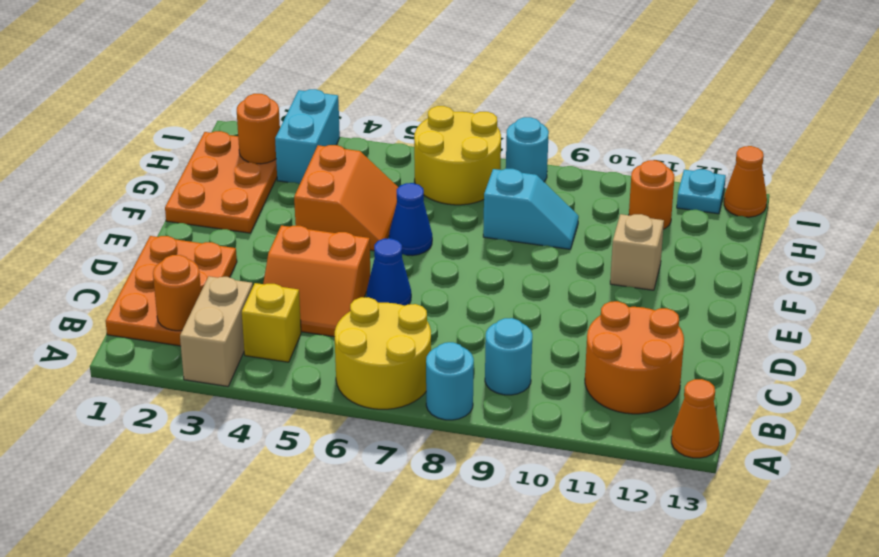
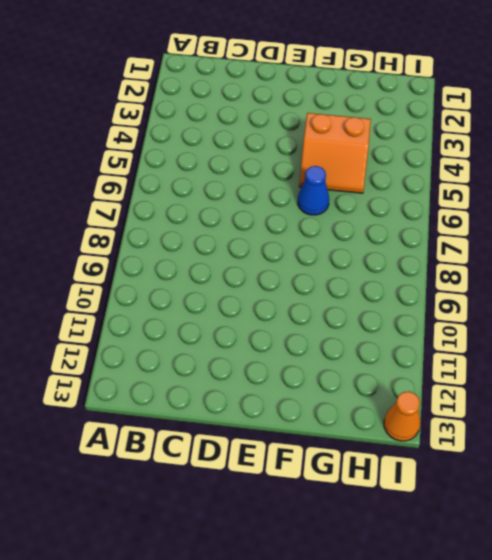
none -> tan brick A3:B3 level 1
none -> yellow round brick A6:B7 level 1
none -> cyan round brick A8 level 1

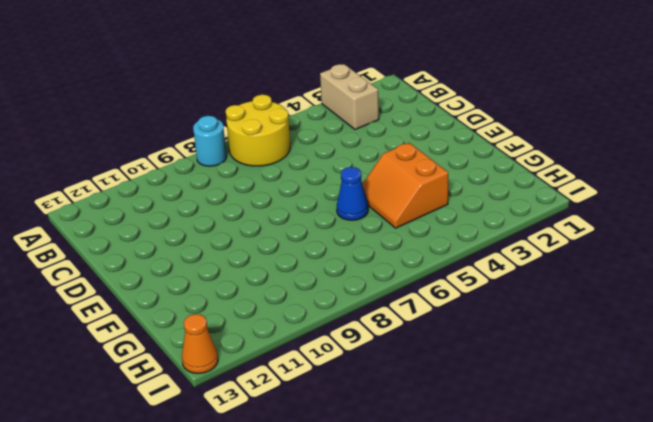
none -> orange cone A13 level 1
none -> orange plate B1:D2 level 1
none -> yellow brick B4 level 1

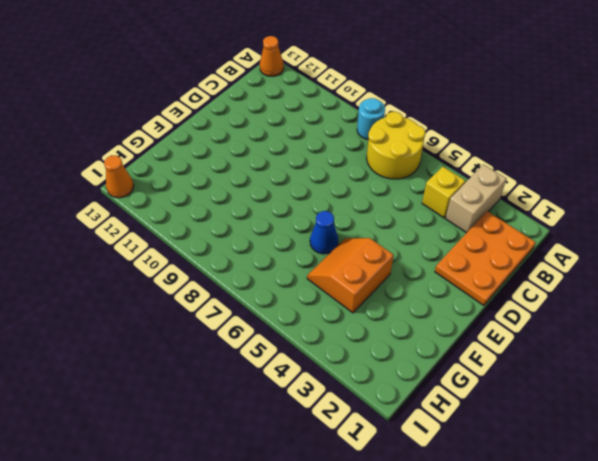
none -> cyan round brick B9 level 1
none -> orange round brick B11:C12 level 1
none -> orange slope C4:D5 level 1 top D

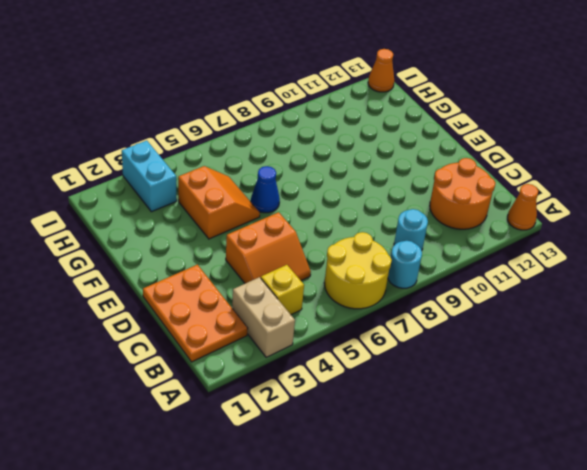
none -> blue cone D6 level 1
none -> orange plate F1:H2 level 1
none -> tan brick F11 level 1

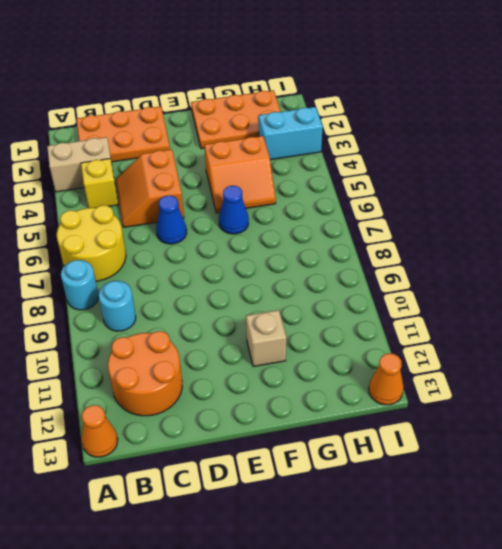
none -> cyan slope G8:G9 level 1 top 8
none -> yellow round brick H6:I7 level 1
none -> orange round brick H11 level 1

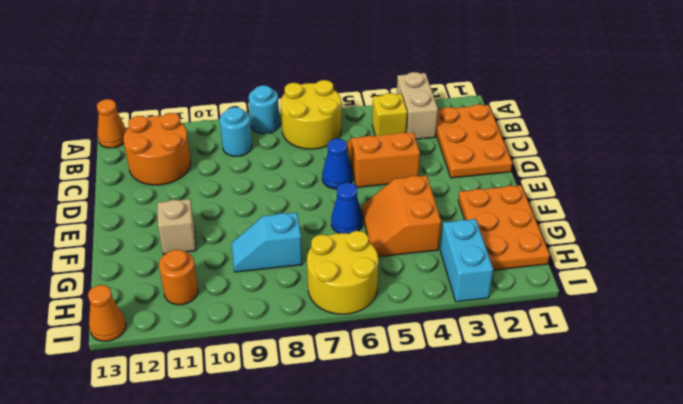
none -> cyan round brick I8 level 1
none -> cyan plate I12 level 1
none -> orange round brick B2 level 2

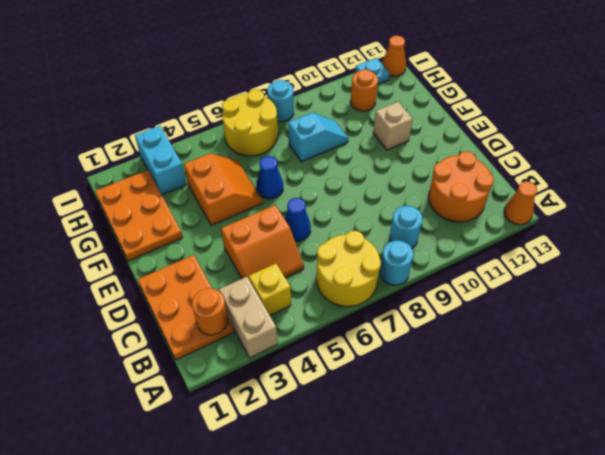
none -> orange round brick H2 level 2

